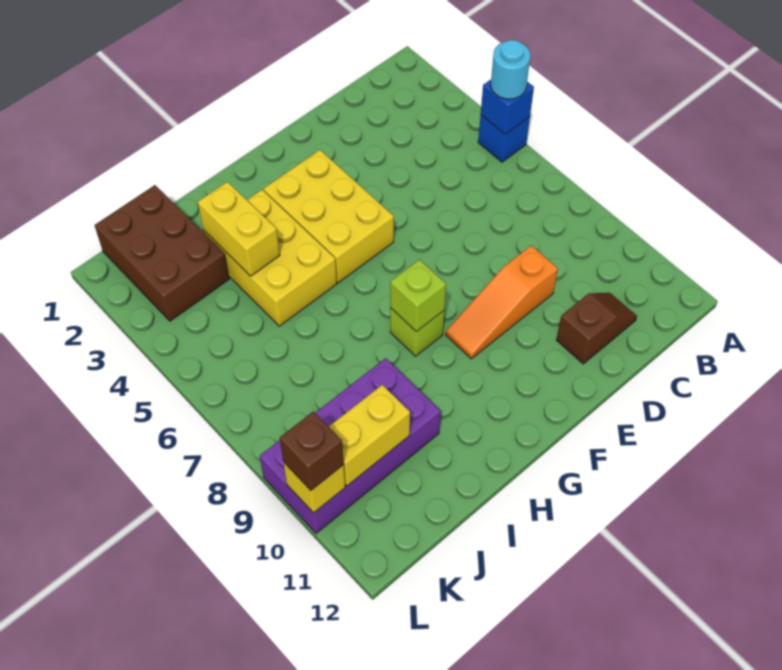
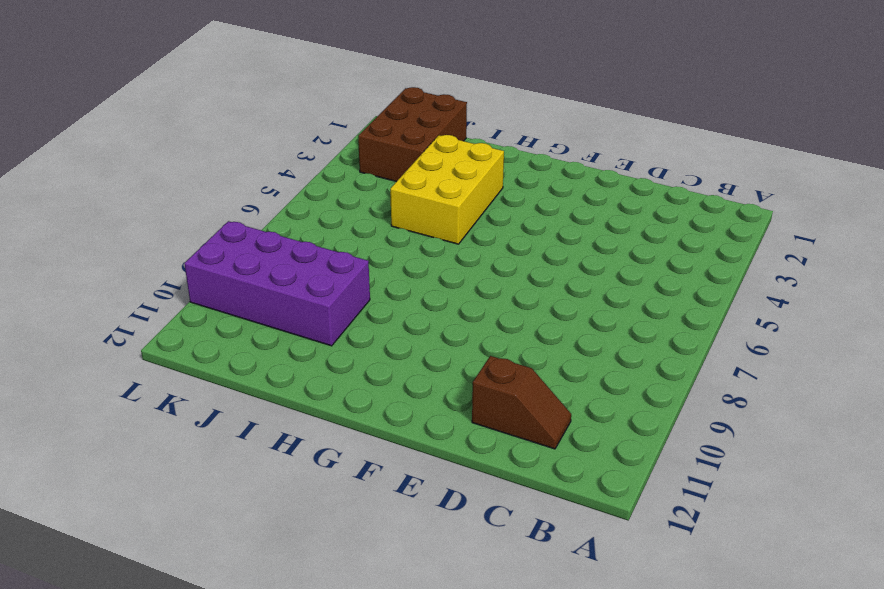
none -> blue brick A5 level 1
none -> orange slope D9:F9 level 1 top D
none -> yellow brick F3:G5 level 1

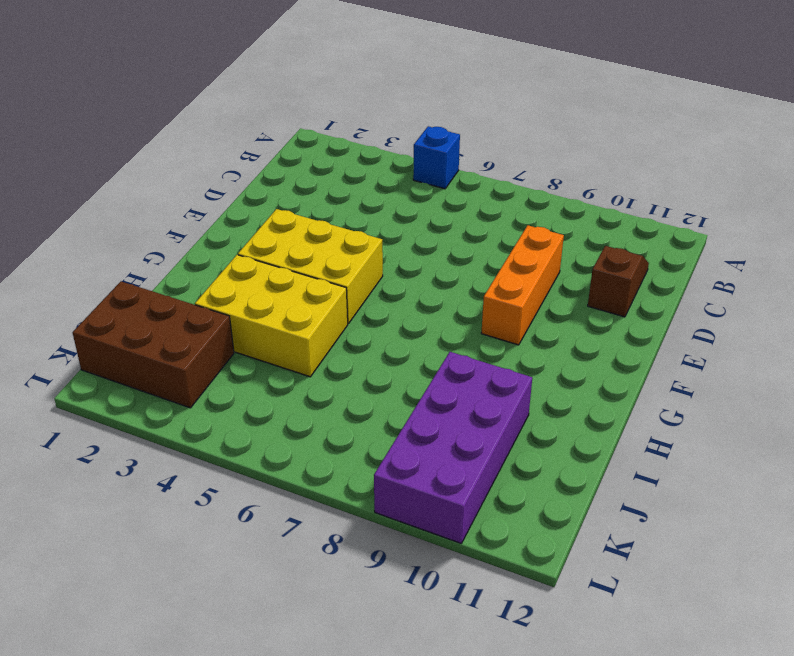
orange brick D9:F9 level 1 -> orange slope D9:F9 level 1 top D
none -> lime brick G8 level 1
none -> blue brick A5 level 2
none -> lime brick G8 level 2

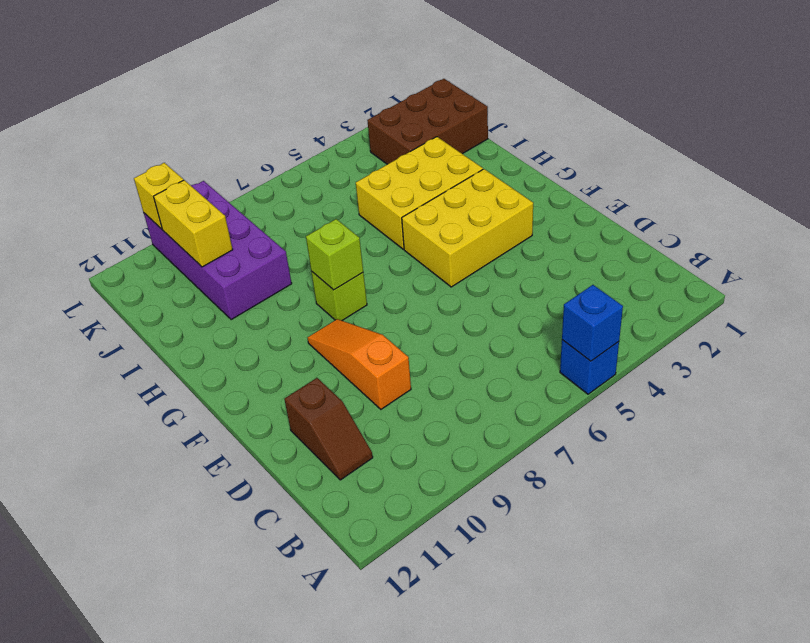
none -> yellow brick I3:I4 level 2
none -> cyan round brick A5 level 3
none -> brown brick L10 level 3

